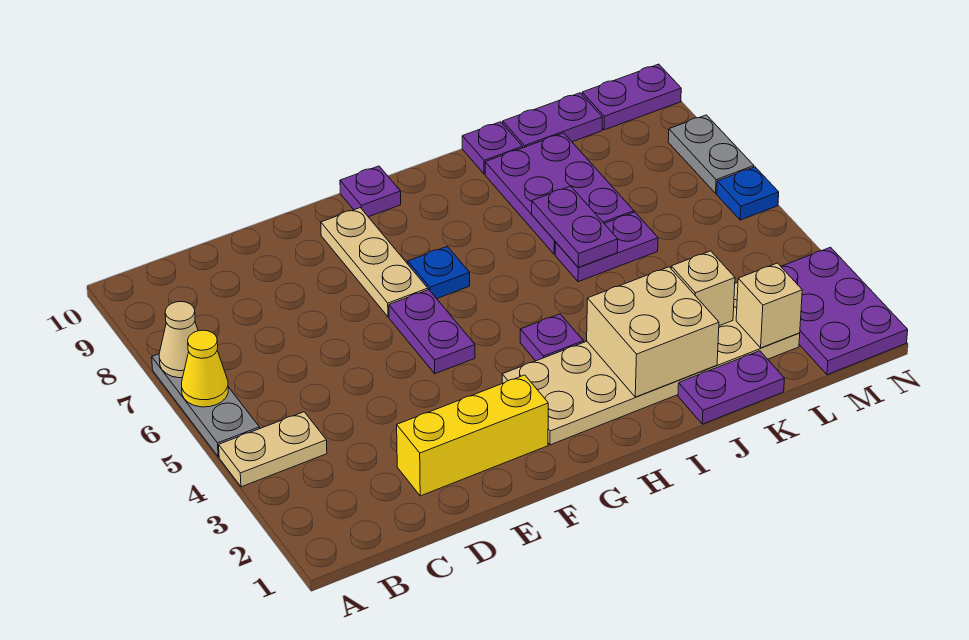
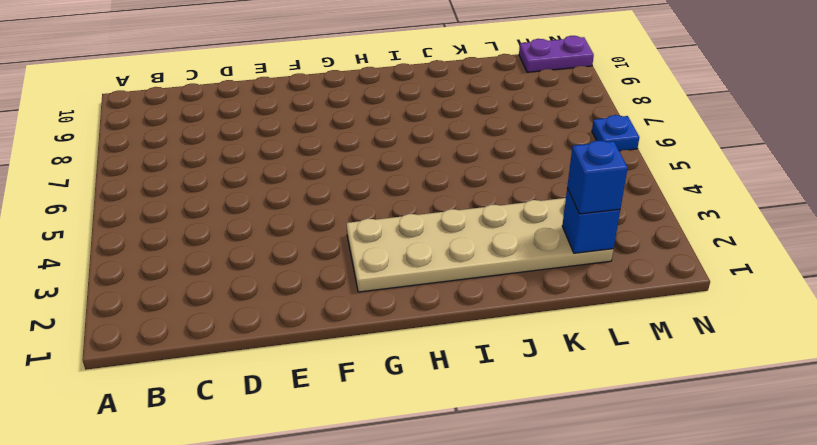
blue brick L2 level 2 -> tan brick L2 level 2
blue brick L2 level 3 -> none
none -> tan plate A4:B4 level 1
none -> grey plate A5:A7 level 1
none -> yellow brick D2:F2 level 1

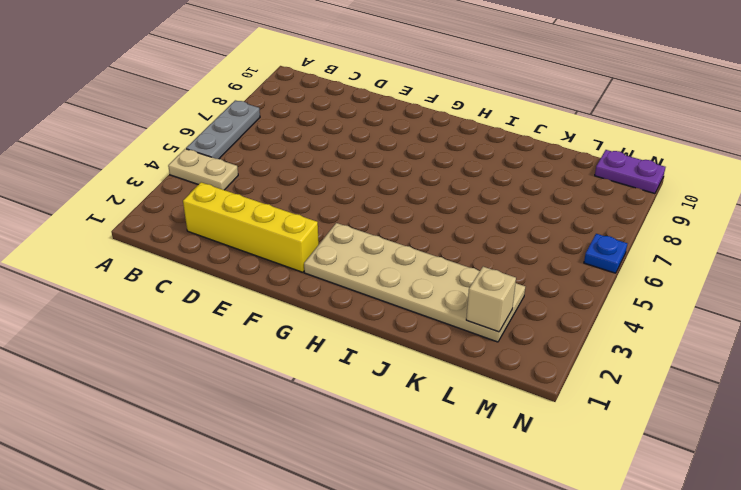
yellow brick C2:F2 level 1 -> yellow brick D2:F2 level 1
none -> purple plate F5:F6 level 1
none -> tan plate F7:F9 level 1
none -> blue plate G7 level 1

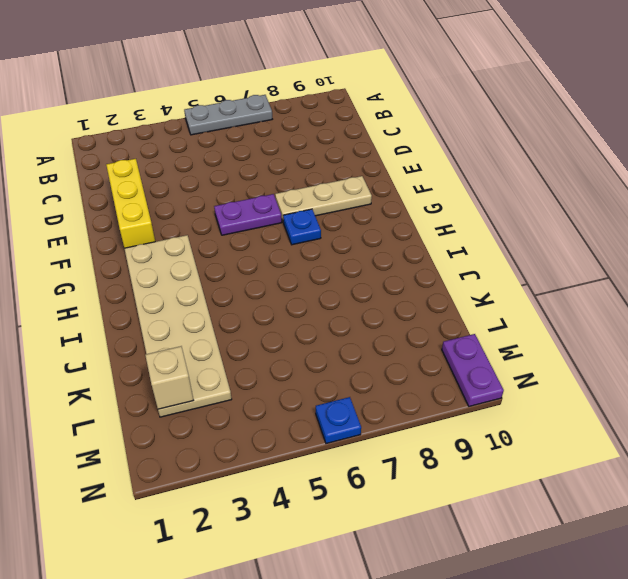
none -> tan plate A4:B4 level 1
none -> purple plate G10 level 1
none -> purple plate H4 level 1

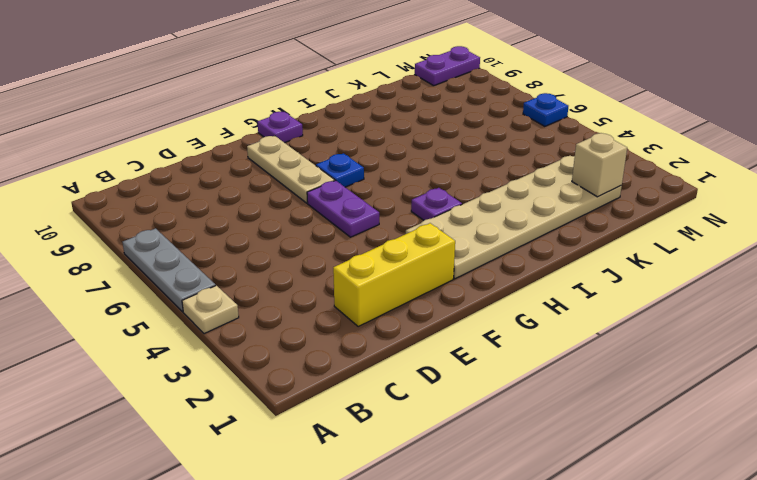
tan plate A4 level 1 -> tan plate A4:B4 level 1
none -> purple plate J1:K1 level 1
none -> purple plate J6:K6 level 1
none -> purple plate J7:K9 level 1

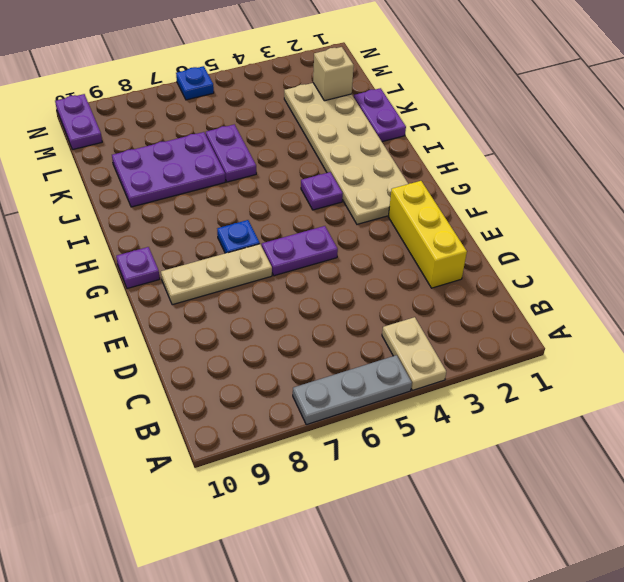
none -> purple plate J10 level 1
none -> purple plate K10:L10 level 1
none -> purple plate M1:N3 level 1

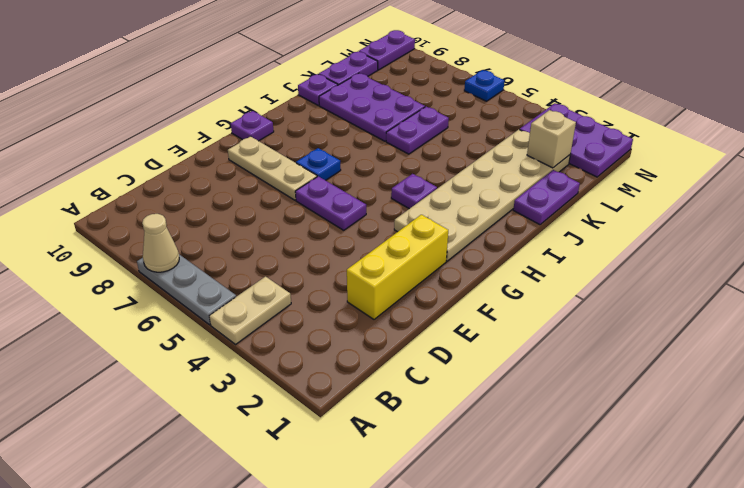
none -> grey plate N7:N8 level 1
none -> yellow cone A6 level 2
none -> tan brick I2:J3 level 2

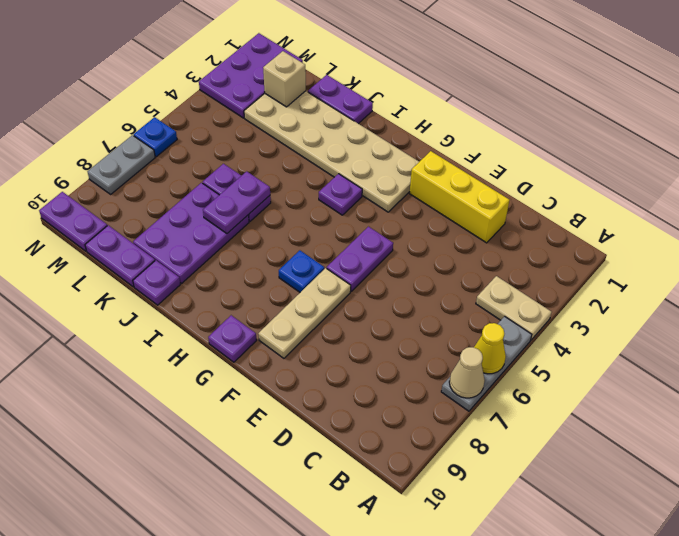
none -> tan brick I2:J3 level 2
none -> tan brick K3 level 2

